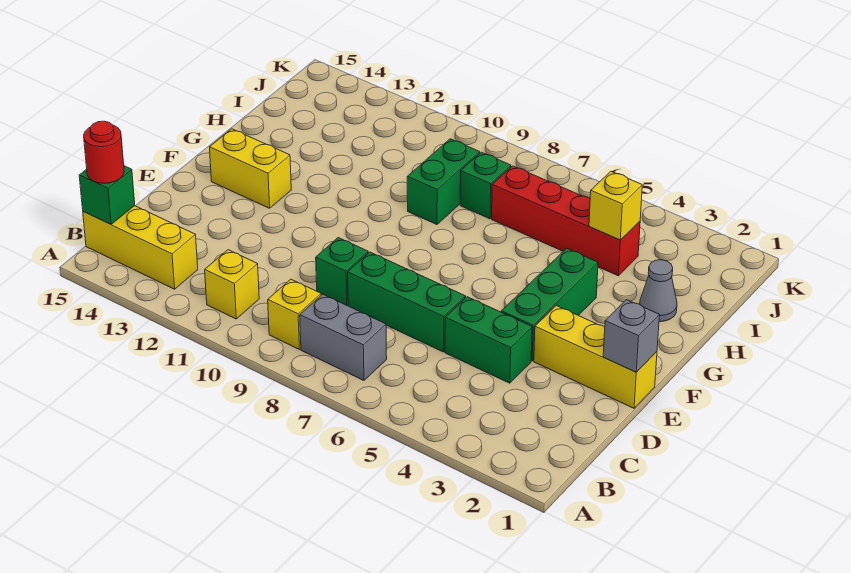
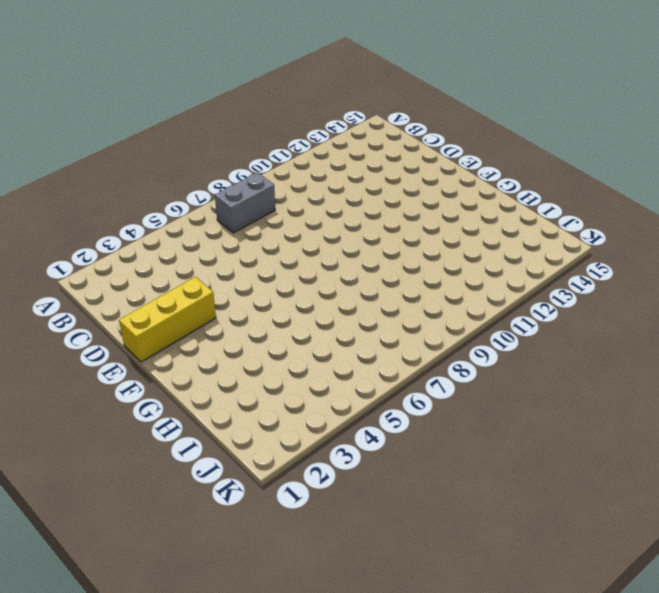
none -> yellow brick B9 level 1
none -> yellow brick B11 level 1
none -> yellow brick B13:B15 level 1

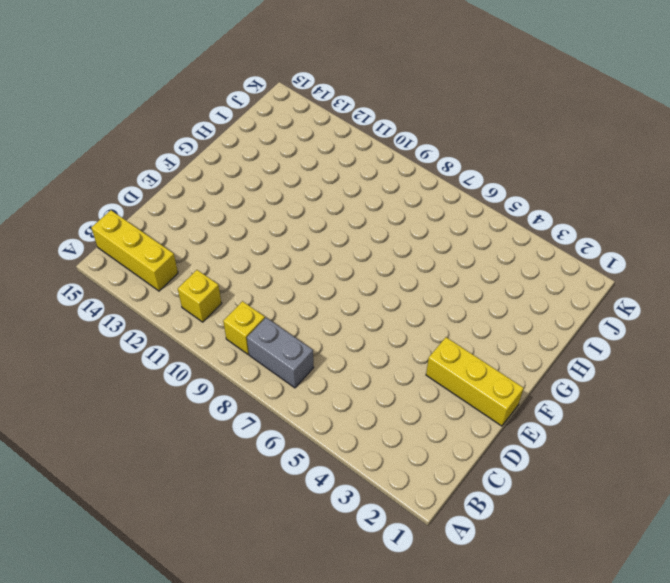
none -> green brick D4:D5 level 1
none -> green brick D6:D8 level 1
none -> green brick D9 level 1

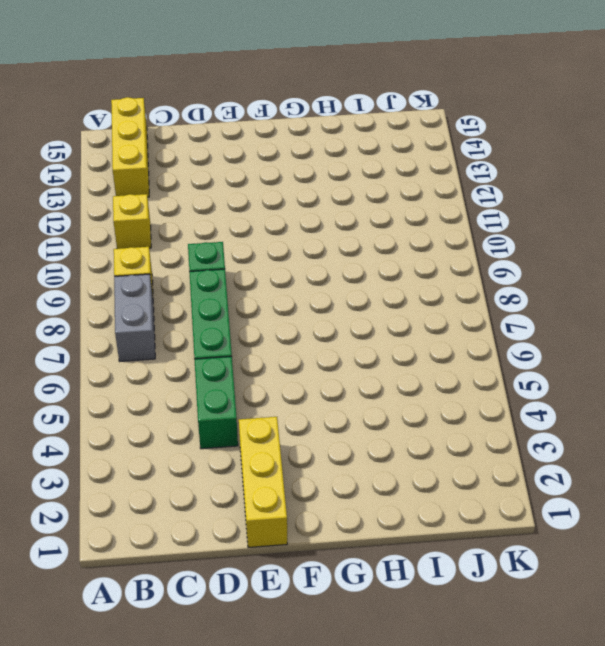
none -> green brick E4:G4 level 1
none -> yellow brick F13:F14 level 1
none -> grey cone H2 level 1

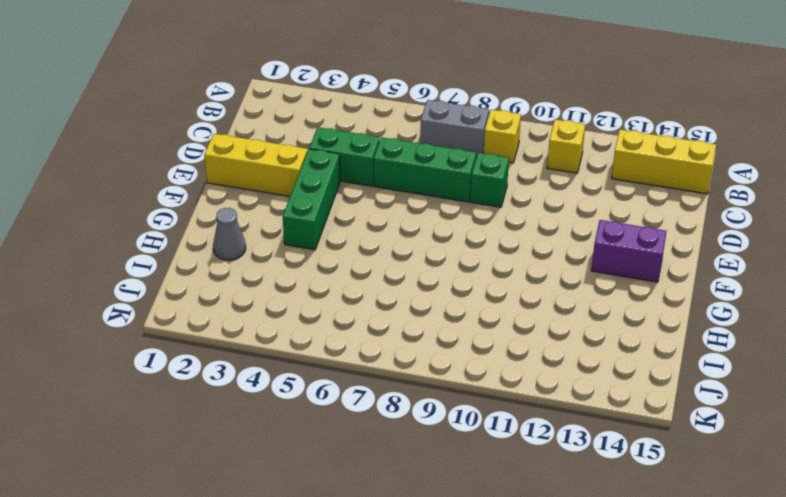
purple brick F13:F14 level 1 -> yellow brick F13:F14 level 1
none -> green brick H9:I9 level 1
none -> red brick I4:I7 level 1
none -> green brick I8 level 1

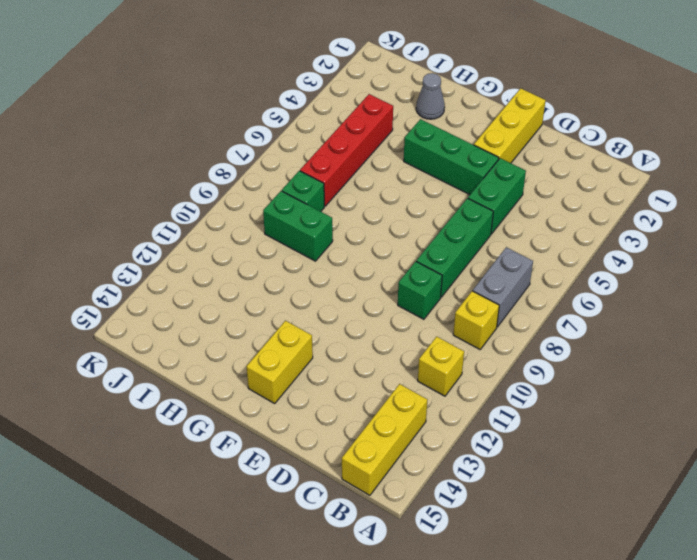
none -> green brick B15 level 2
none -> grey brick E1 level 2
none -> yellow brick I4 level 2

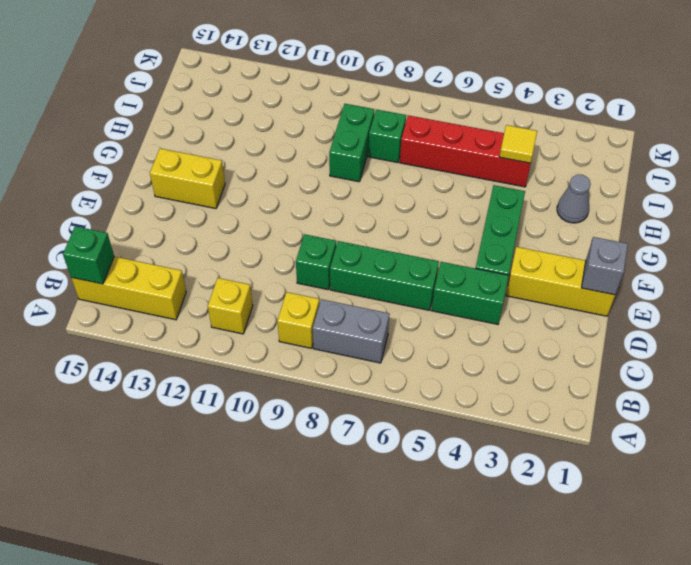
yellow tile I4 level 2 -> yellow brick I4 level 2
none -> red round brick B15 level 3

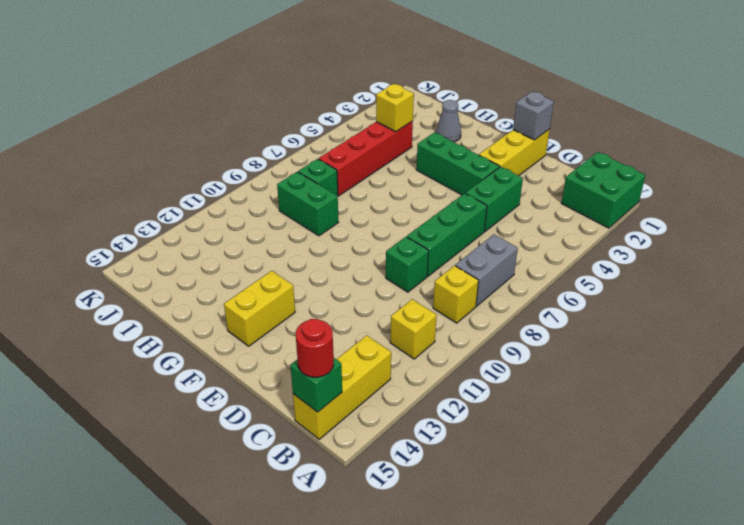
green brick A1:B2 level 1 -> none

